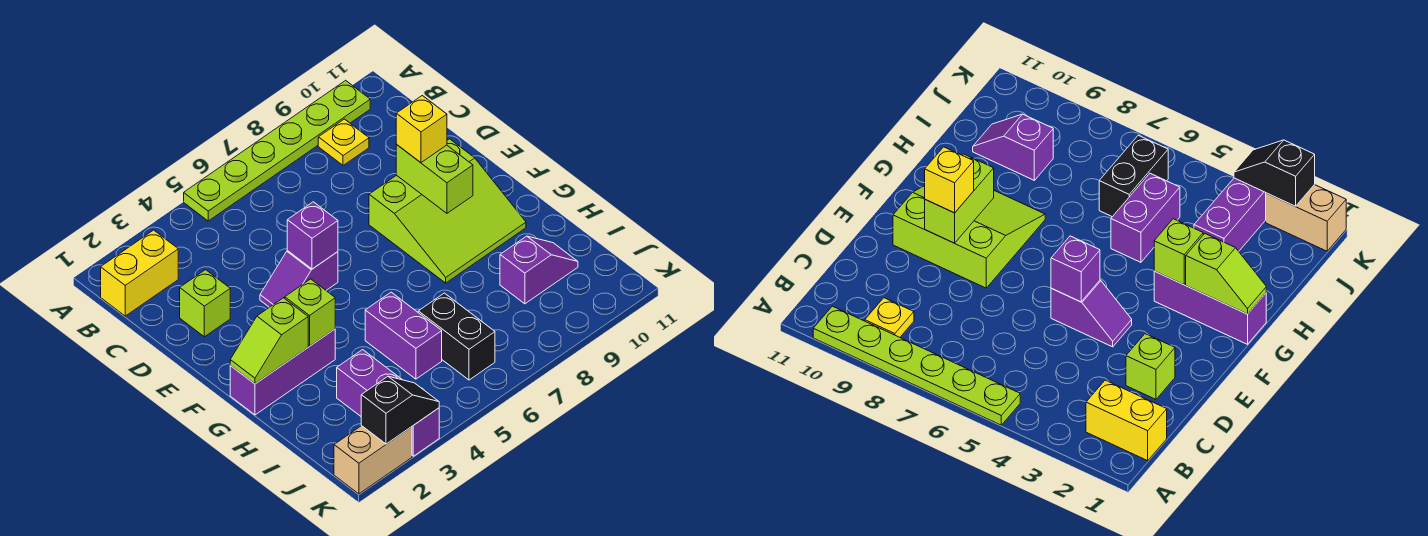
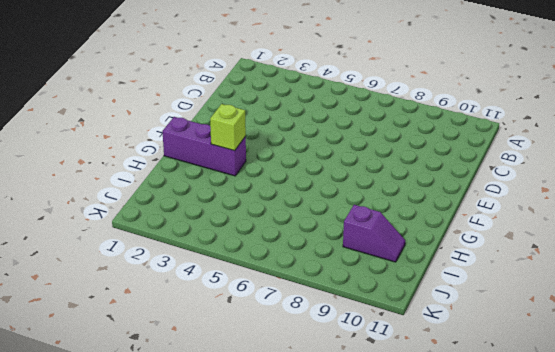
none -> lime plate A5:A10 level 1
none -> yellow brick B1:B2 level 1
none -> yellow plate B9 level 1

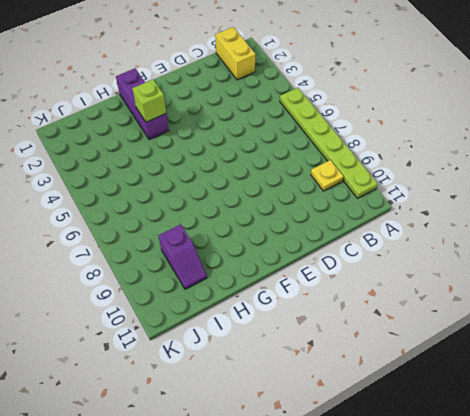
none -> lime brick D2 level 1
none -> purple slope E4:E5 level 1 top 5
none -> lime slope E8:G10 level 1 top E

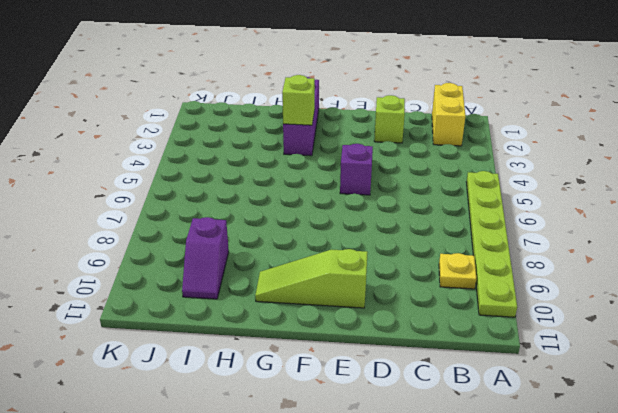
lime slope E10:G10 level 1 top E -> lime slope E8:G10 level 1 top E
none -> purple brick H5:I5 level 1
none -> purple brick I3:K3 level 1
none -> black brick I6:J6 level 1

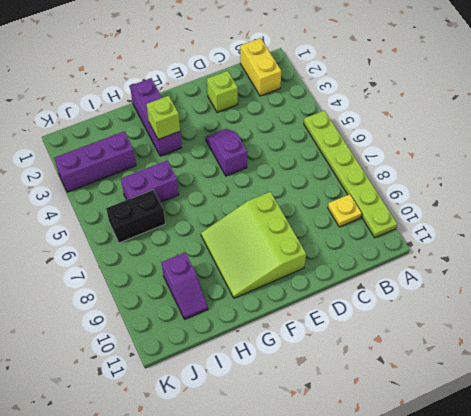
none -> tan brick K1:K2 level 1
none -> purple brick E5 level 2
none -> lime brick E9:F9 level 2

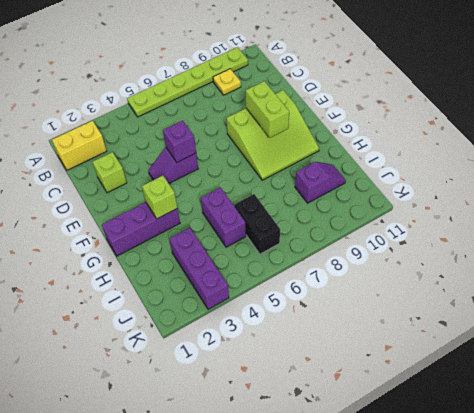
none -> tan brick K1:K2 level 1
none -> lime slope G1:G2 level 2 top 2
none -> black slope K2:K3 level 2 top 2

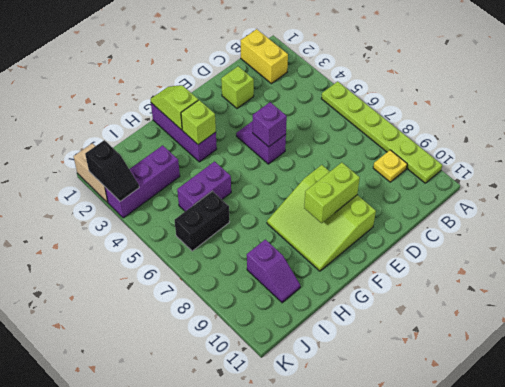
none -> yellow brick E9 level 3

